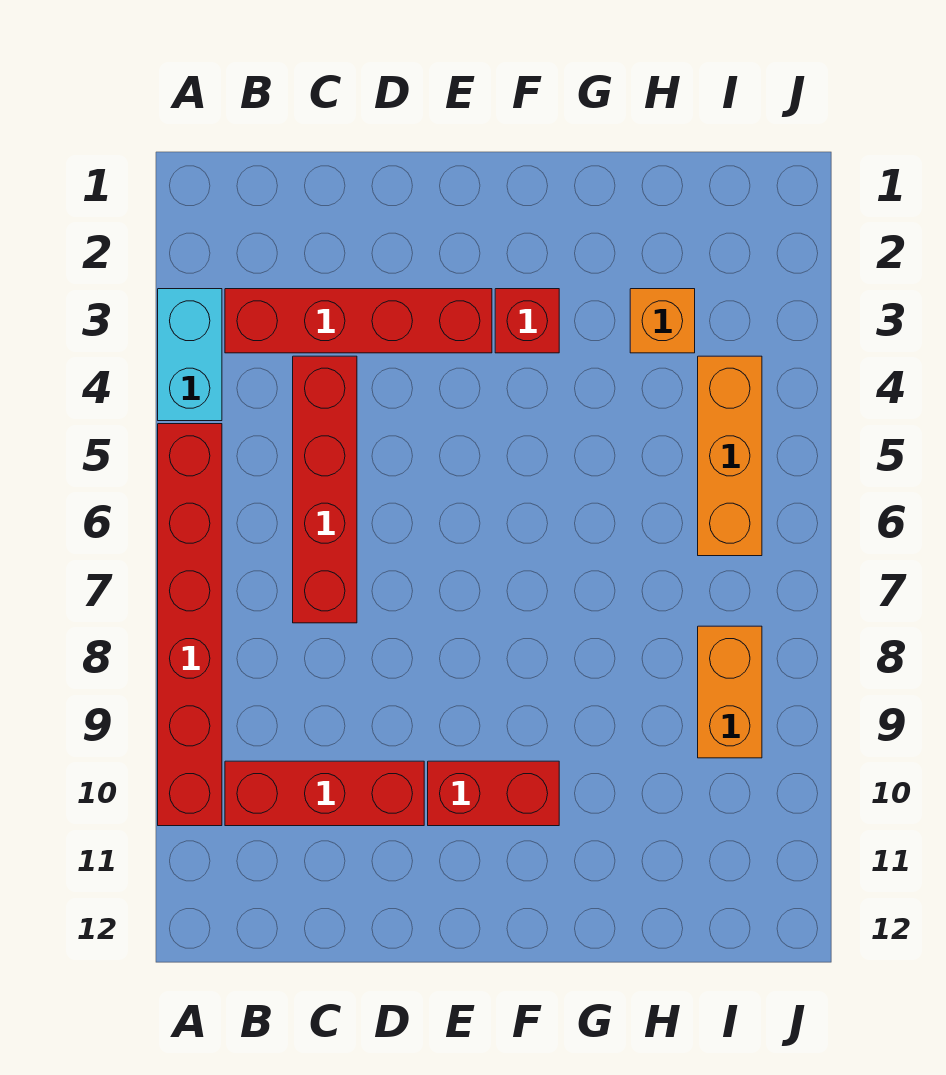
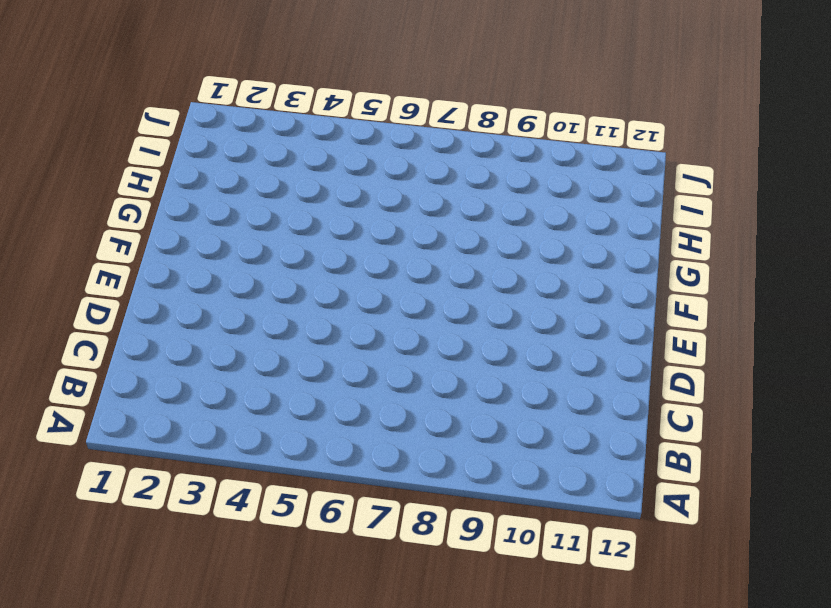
none -> cyan brick A3:A4 level 1
none -> red brick A5:A10 level 1

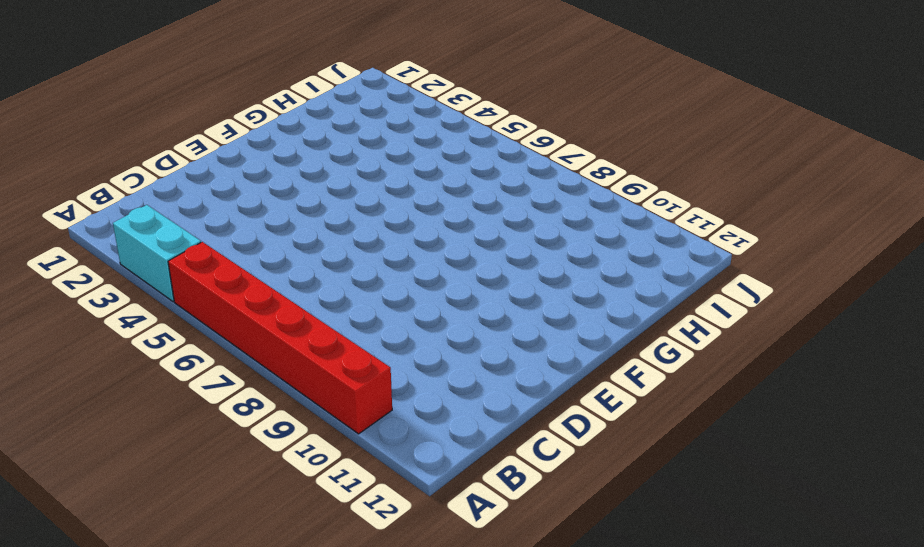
none -> red brick B3:E3 level 1
none -> red brick B10:D10 level 1

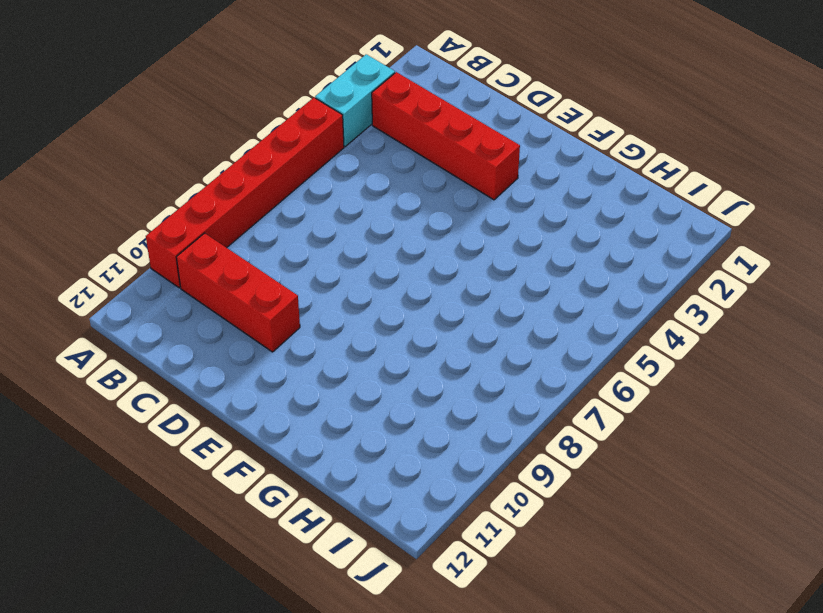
none -> red brick C4:C7 level 1
none -> red brick E10:F10 level 1

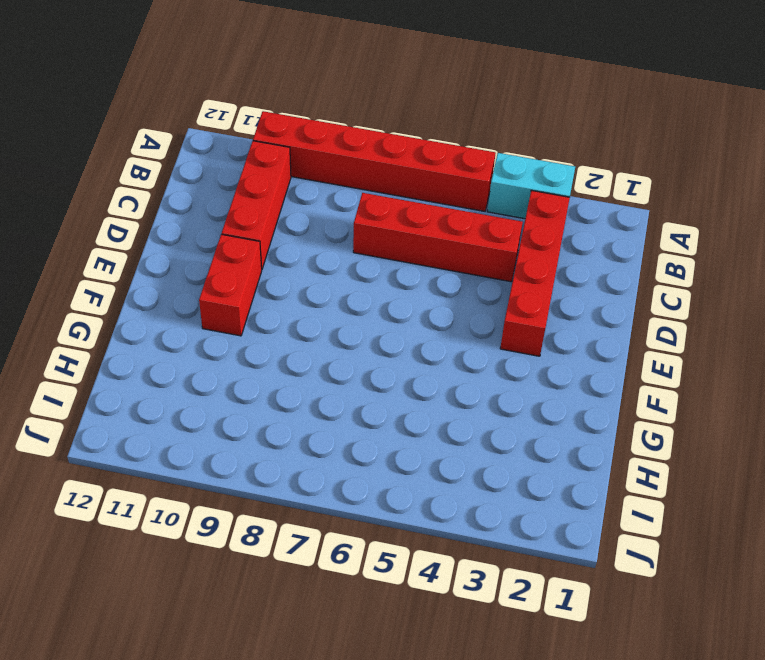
none -> red brick F3 level 1
none -> orange brick H3 level 1

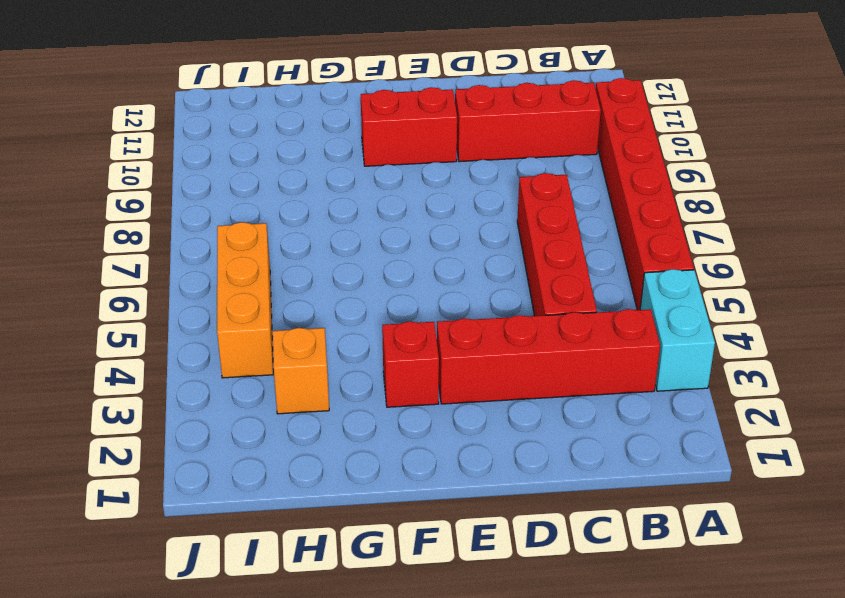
none -> orange brick I8:I9 level 1

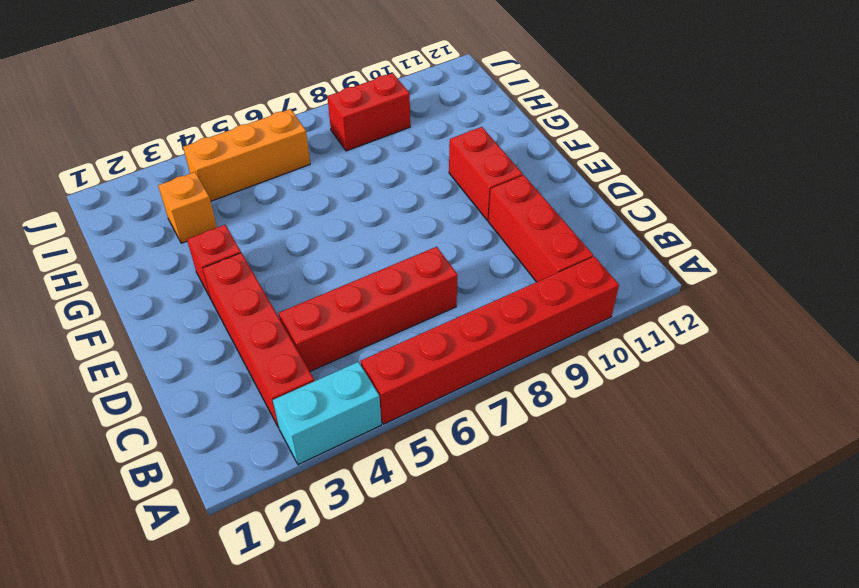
red brick I8:I9 level 1 -> orange brick I8:I9 level 1

